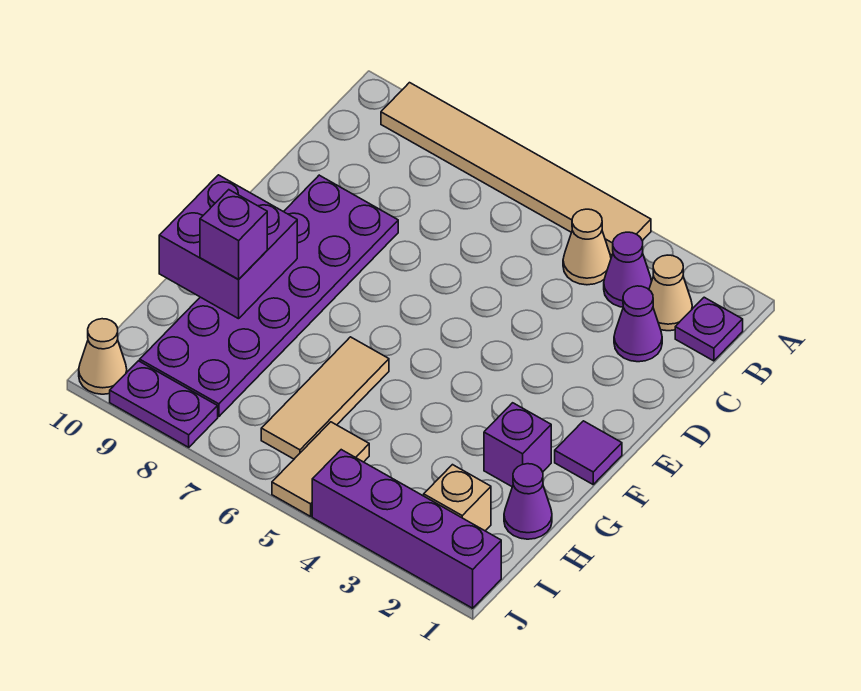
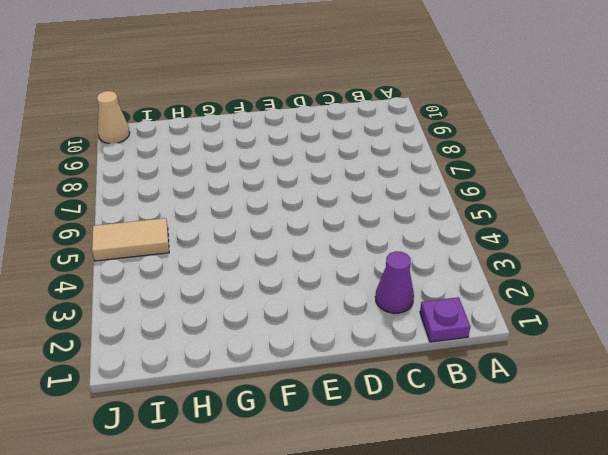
none -> tan tile A4:A9 level 1
none -> tan cone B2 level 1
none -> purple cone B3 level 1

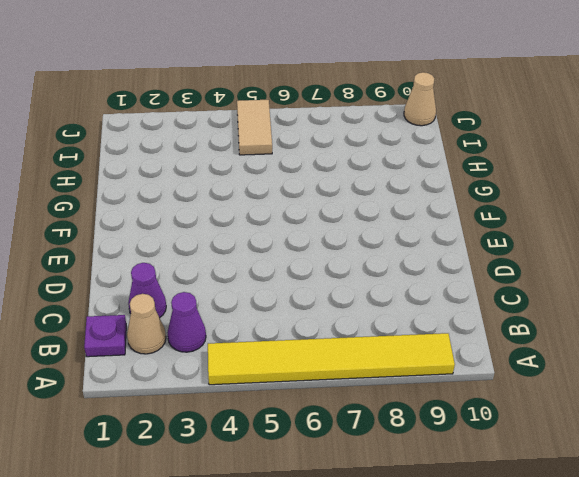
yellow tile A4:A9 level 1 -> tan tile A4:A9 level 1
none -> tan cone B4 level 1
none -> purple plate D8:I9 level 1
none -> purple tile F1 level 1

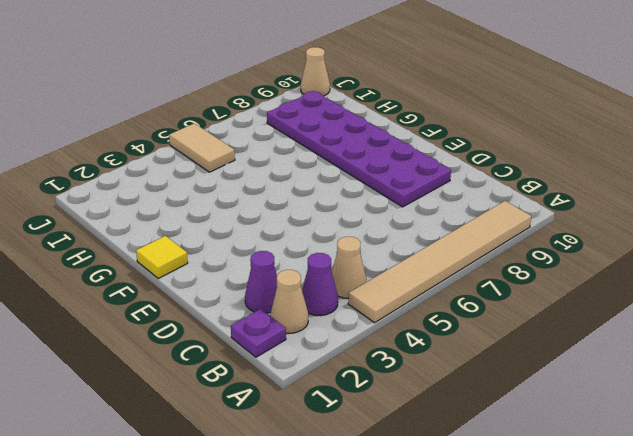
yellow tile F1 level 1 -> purple tile F1 level 1
none -> purple brick G2 level 1
none -> tan tile G6:I6 level 1
none -> purple cone H1 level 1

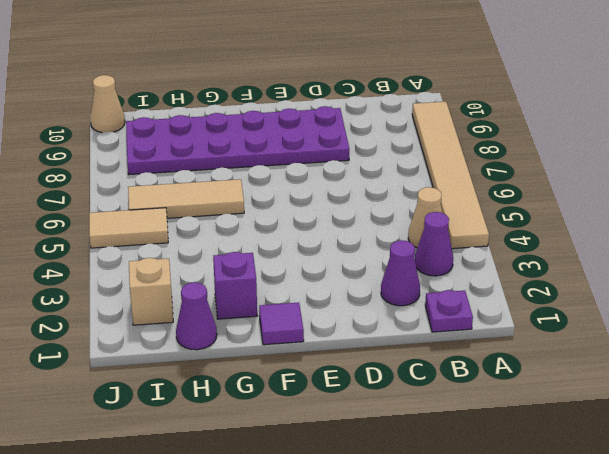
none -> tan cone B2 level 1
none -> purple brick J1:J4 level 1
none -> purple plate J8:J9 level 1

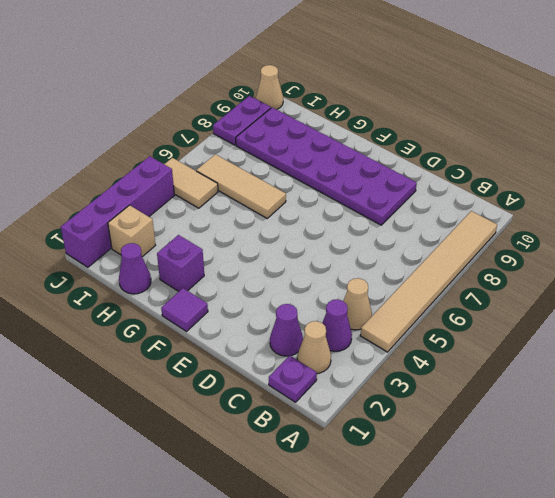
none -> purple brick F9:G10 level 2
none -> purple brick G9 level 3

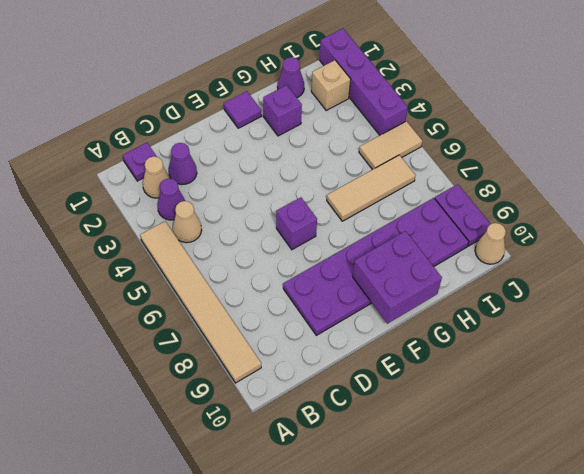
purple brick E6 level 1 -> purple brick G9 level 3

